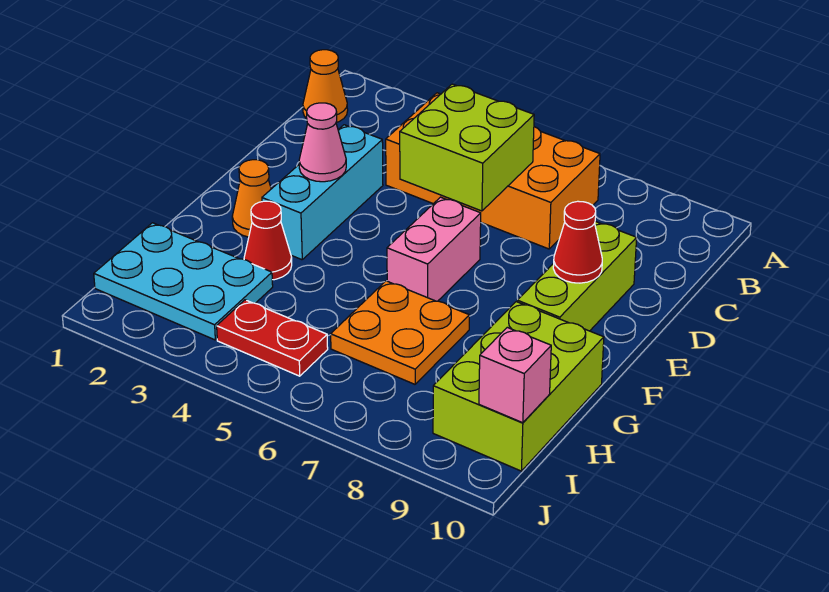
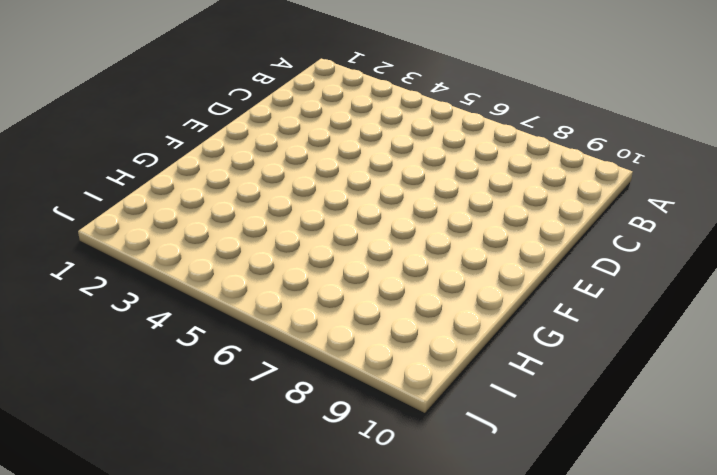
none -> orange cone B1 level 1
none -> orange brick B4:C7 level 1
none -> cyan brick D3:F3 level 1

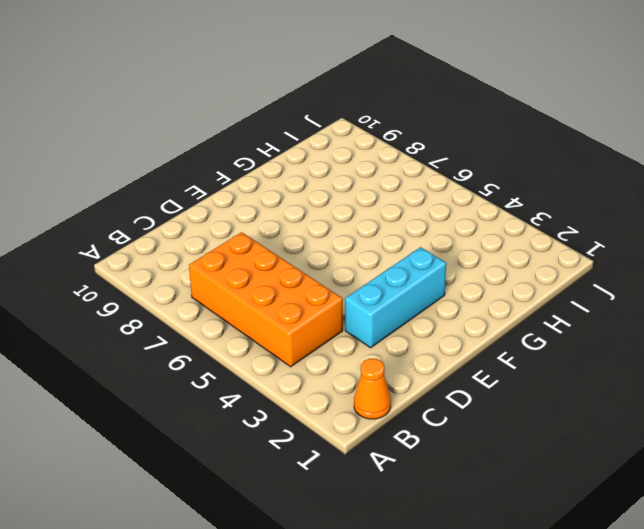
none -> lime brick D9:F9 level 1
none -> pink brick E6:F6 level 1
none -> orange cone F2 level 1

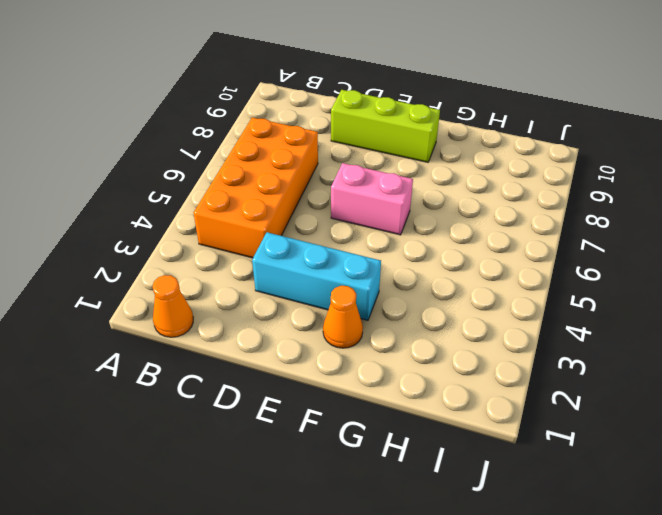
none -> red cone G3 level 1
none -> orange plate G6:H7 level 1
none -> lime brick G9:I10 level 1

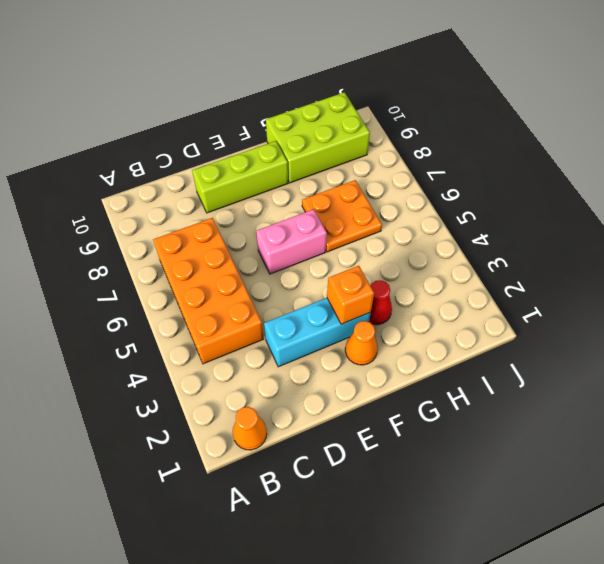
orange brick F3 level 2 -> none
none -> cyan plate H1:I3 level 1
none -> red plate I4:I5 level 1
none -> lime brick C5:D6 level 2

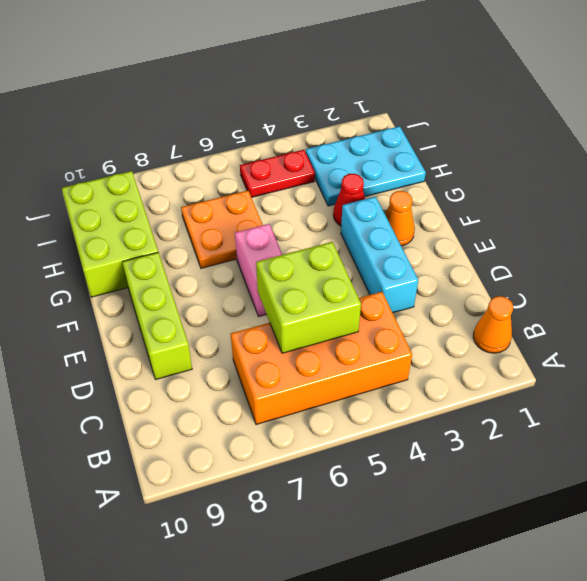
none -> pink cone E3 level 2
none -> red cone E9 level 2
none -> pink brick I10 level 2

